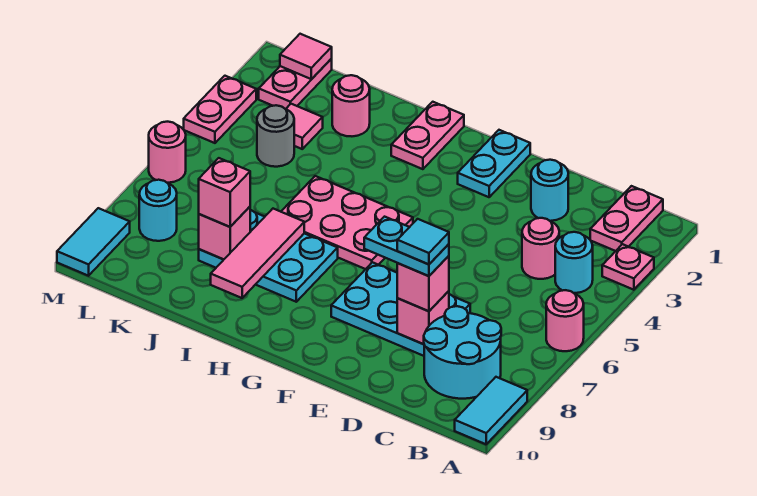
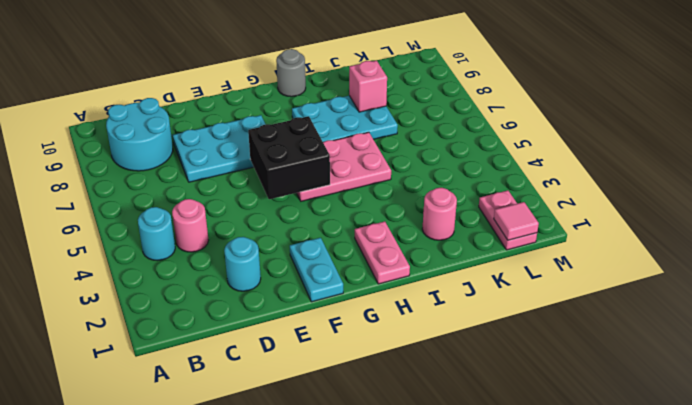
black brick F5:G6 level 2 -> none
grey round brick H10 level 1 -> grey round brick K4 level 1
none -> pink plate A3 level 1
none -> pink round brick A6 level 1
none -> cyan tile A9:A10 level 1

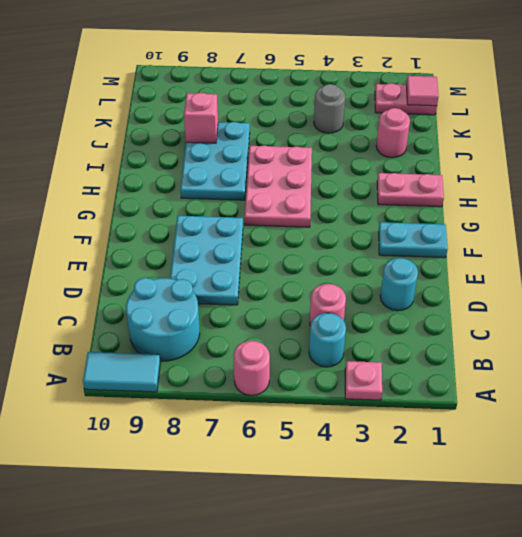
none -> pink plate B1:B2 level 1
none -> pink tile K3 level 1
none -> cyan round brick L8 level 1

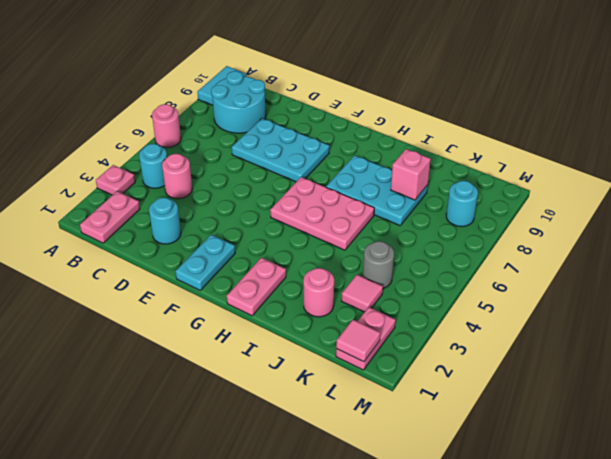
none -> pink plate M3:M4 level 1
none -> pink round brick M6 level 1
none -> cyan tile M9:M10 level 1

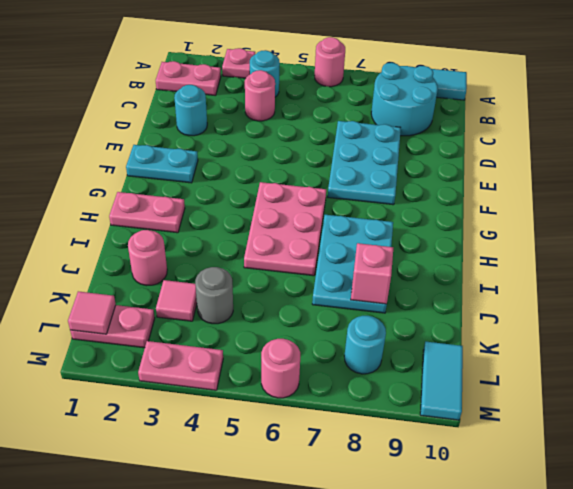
cyan tile L10:M10 level 1 -> cyan tile M9:M10 level 1
none -> pink brick D8 level 2
none -> pink tile I7:I9 level 2
none -> pink brick D8 level 3

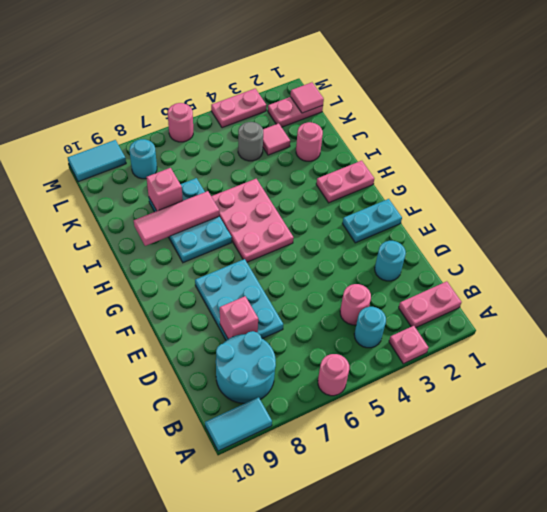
none -> pink brick D8 level 3
none -> pink brick J8 level 3
none -> cyan plate D8:E8 level 4

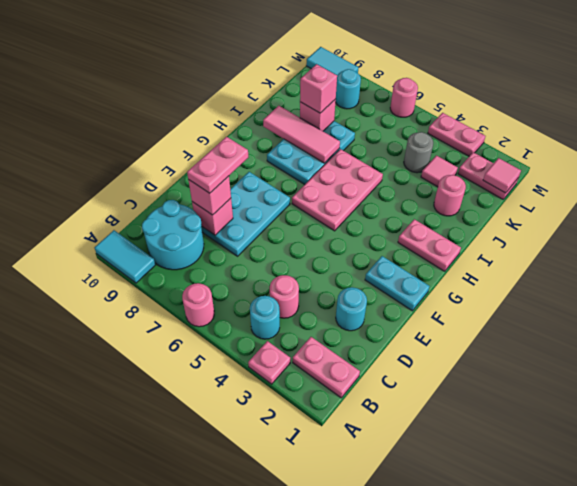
pink plate D8:E8 level 4 -> cyan plate D8:E8 level 4
none -> cyan tile D8 level 5

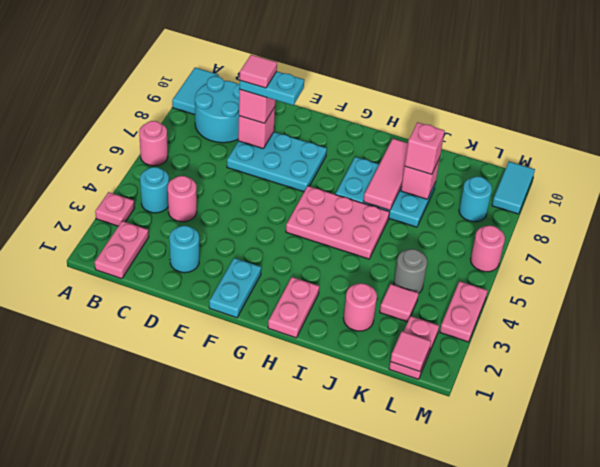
pink tile D8 level 5 -> cyan tile D8 level 5

